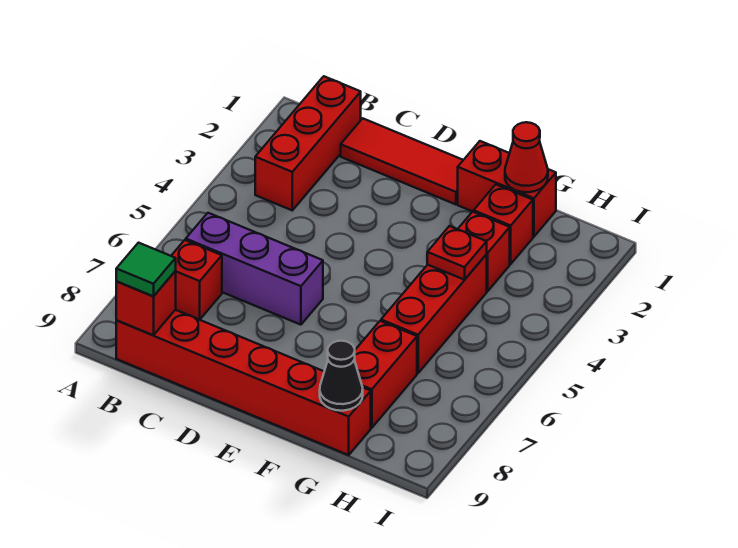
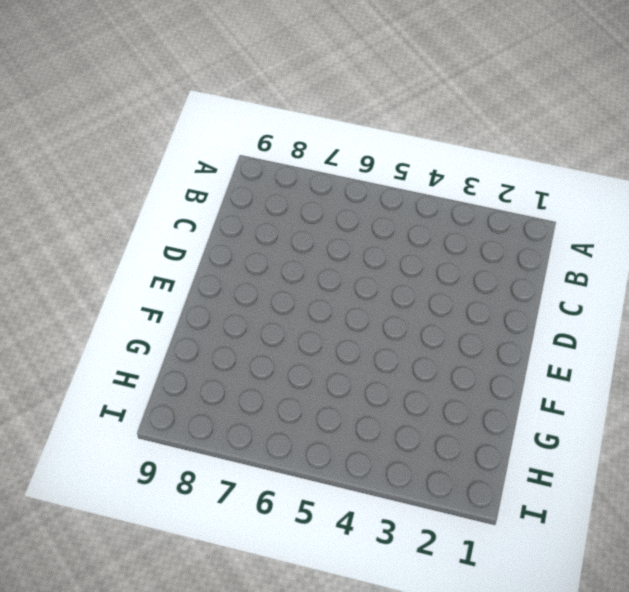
none -> red brick B1:B3 level 1
none -> purple brick B6:D6 level 1
none -> red brick B7 level 1

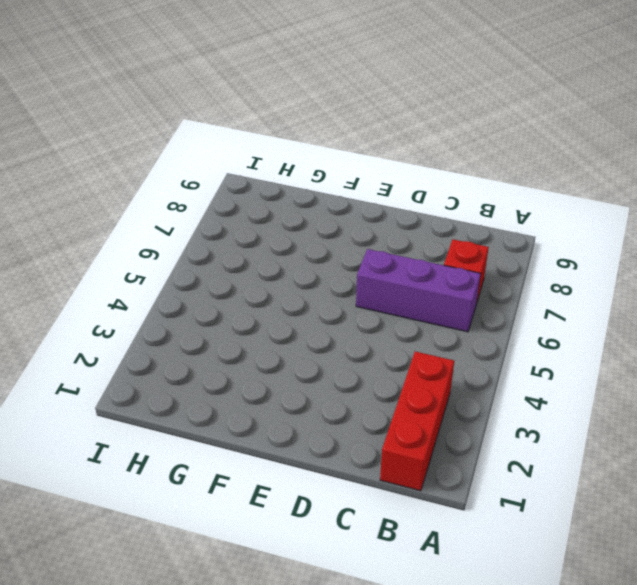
none -> red brick B9:G9 level 1
none -> red tile C1:E1 level 1
none -> red brick F1:G1 level 1

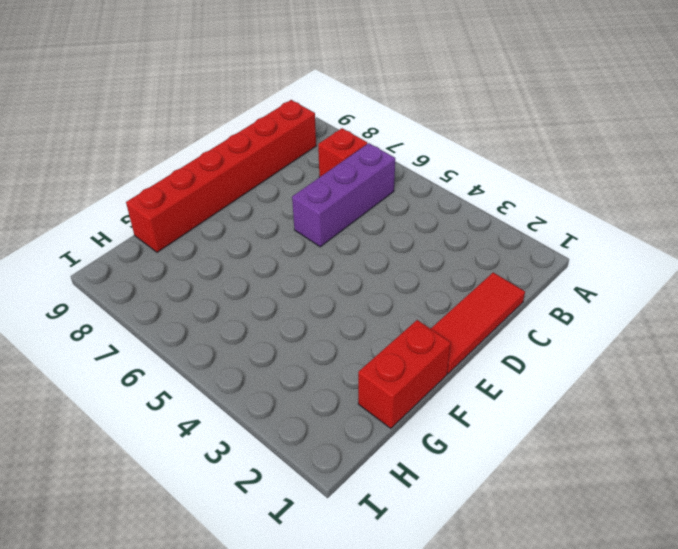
none -> red brick B1:B3 level 1
none -> red brick G2 level 1
none -> red brick G3 level 1

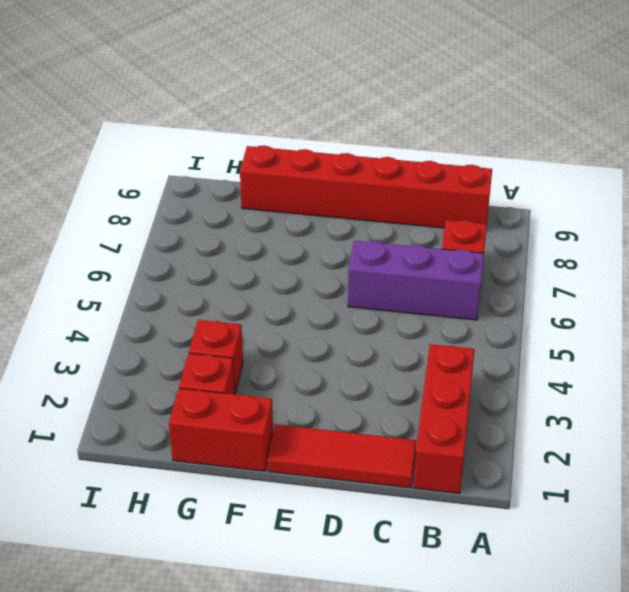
none -> red brick G4:G6 level 1
none -> red brick G7:G8 level 1
none -> red brick B9 level 2

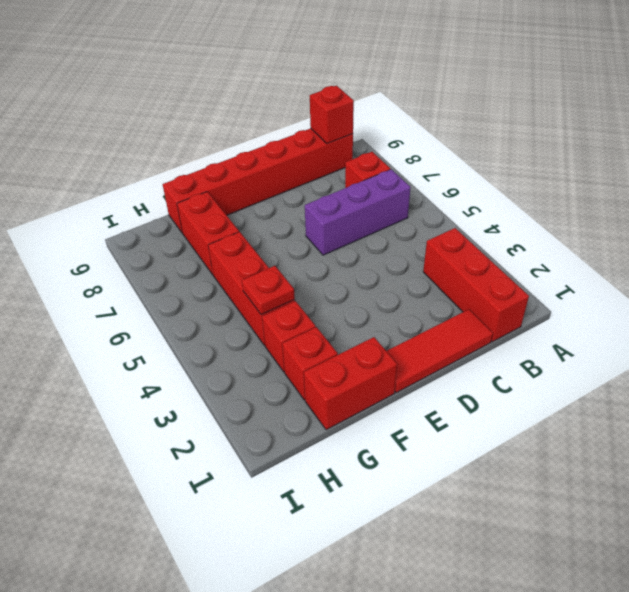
none -> red cone G1 level 2
none -> black cone G9 level 2
none -> green tile B9 level 3

